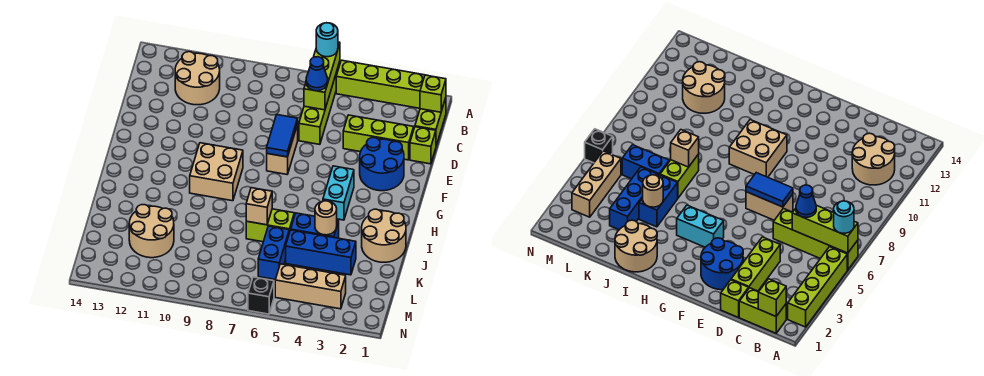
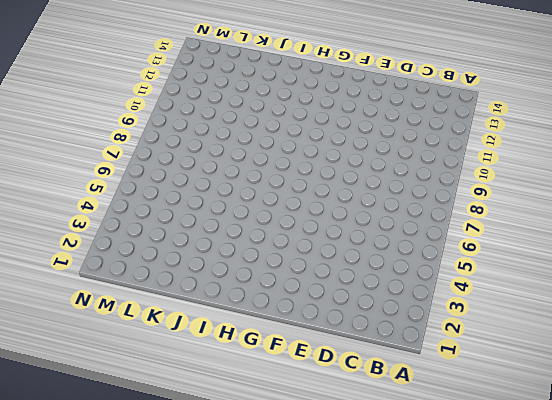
none -> lime brick A2:A5 level 1
none -> lime brick A6:D6 level 1
none -> lime brick B1:C1 level 1

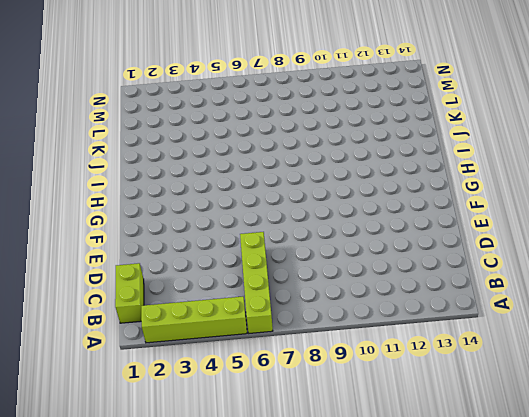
none -> tan round brick B11:C12 level 1
none -> lime brick D1 level 1
none -> lime brick D2:D4 level 1

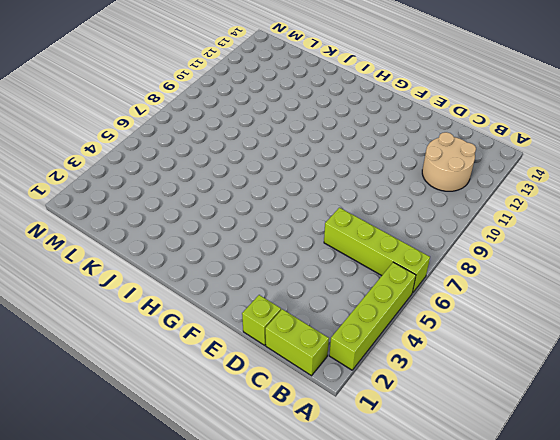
none -> lime brick D2:D4 level 1
none -> blue round brick E2:F3 level 1
none -> tan brick E7:F7 level 1

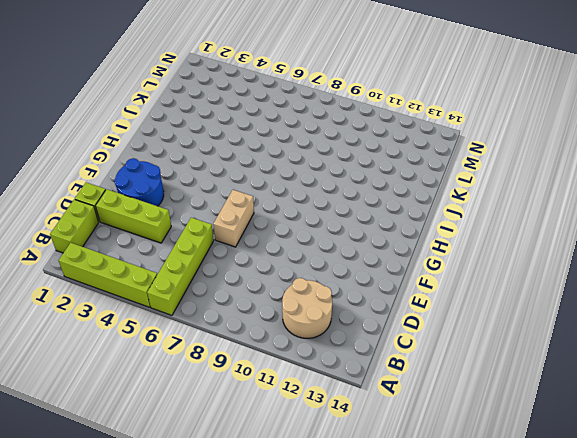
none -> cyan brick G4:H4 level 1
none -> tan brick G9:H10 level 1
none -> tan round brick I1:J2 level 1

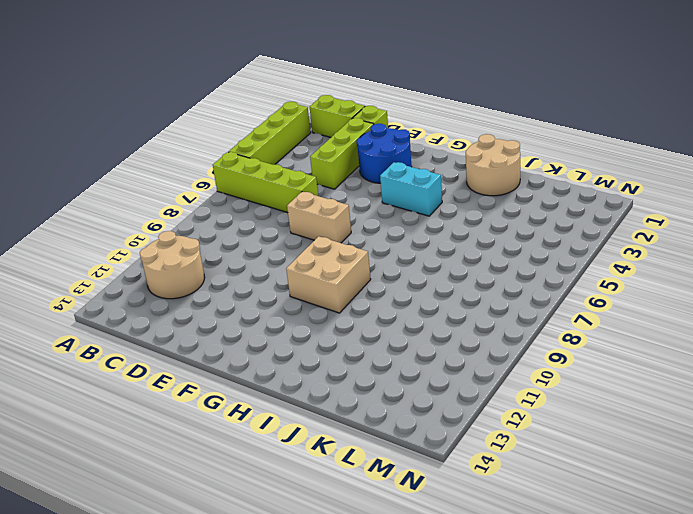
none -> blue brick J4:J5 level 1
none -> lime brick J6:J7 level 1
none -> blue brick K3:K5 level 1

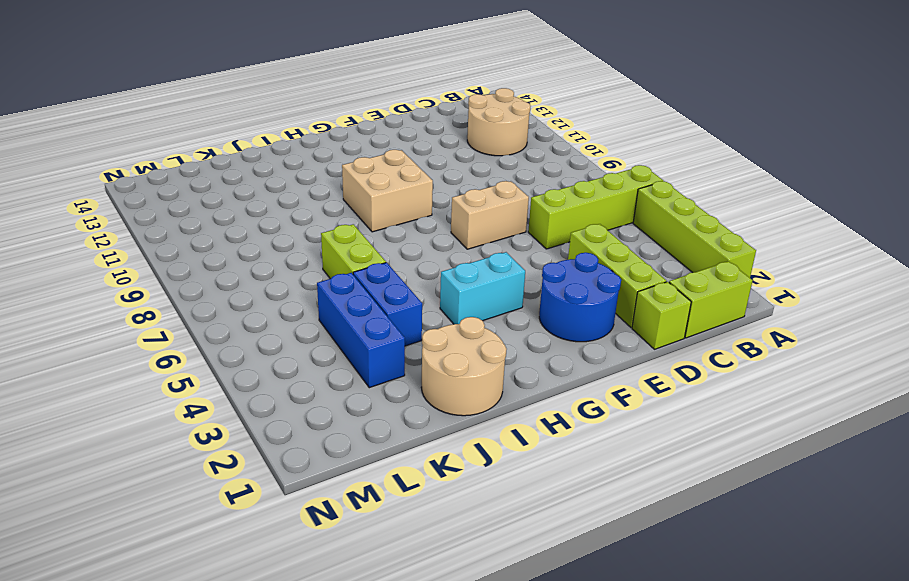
none -> blue brick K6:L6 level 1
none -> tan round brick K11:L12 level 1
none -> tan brick M3:M5 level 1

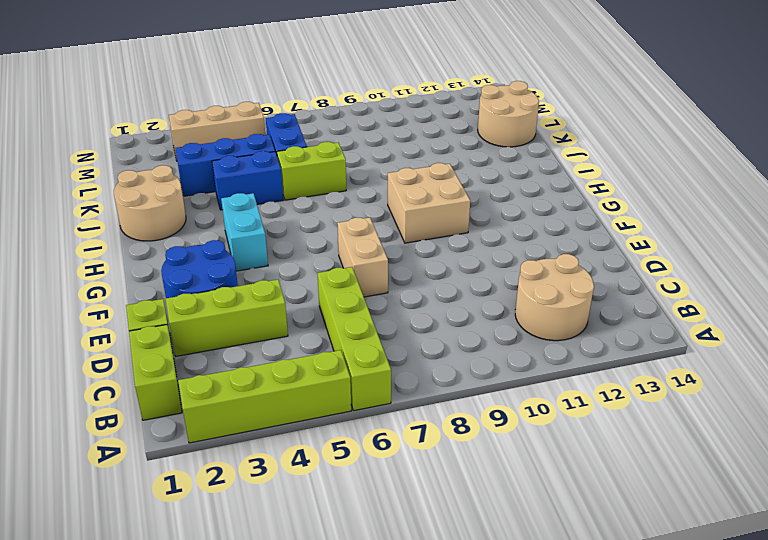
tan round brick K13:L14 level 1 -> tan round brick K11:L12 level 1
none -> black brick N6 level 1
none -> lime brick A6:C6 level 2
none -> lime brick B1 level 2

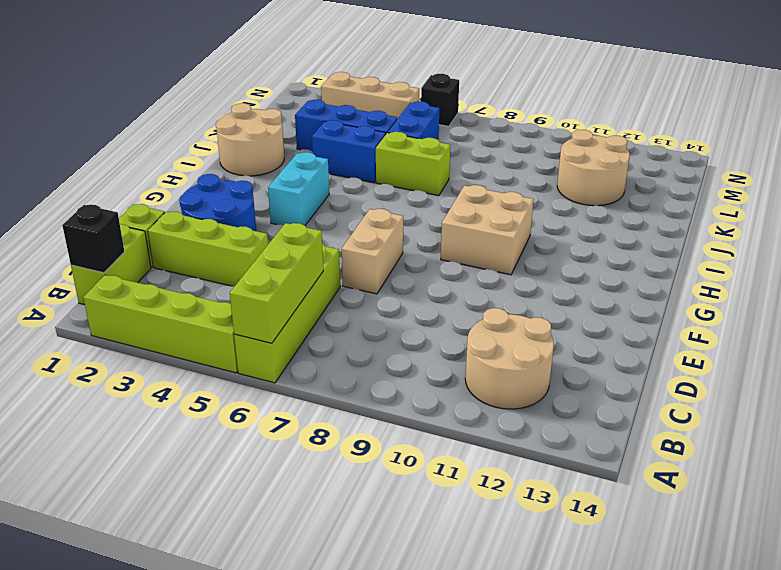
black brick B1 level 2 -> lime brick B1 level 2
none -> blue tile E7:F7 level 2
none -> tan round brick J4 level 2
none -> tan brick J7 level 2

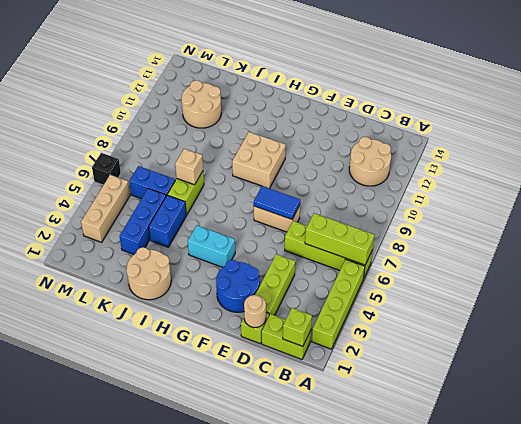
tan round brick D1 level 2 -> tan round brick J4 level 2
none -> cyan round brick A6 level 3
none -> blue cone C6 level 3

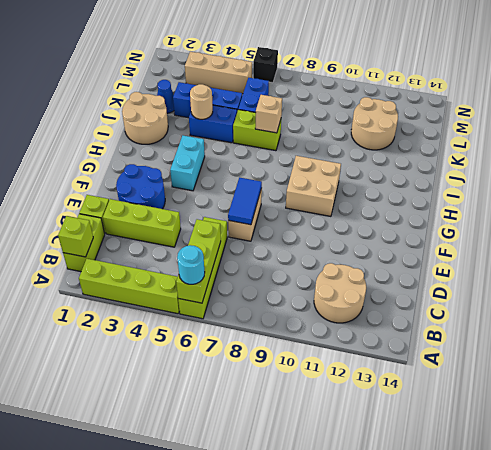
blue cone K2 level 1 -> blue cone C6 level 3

